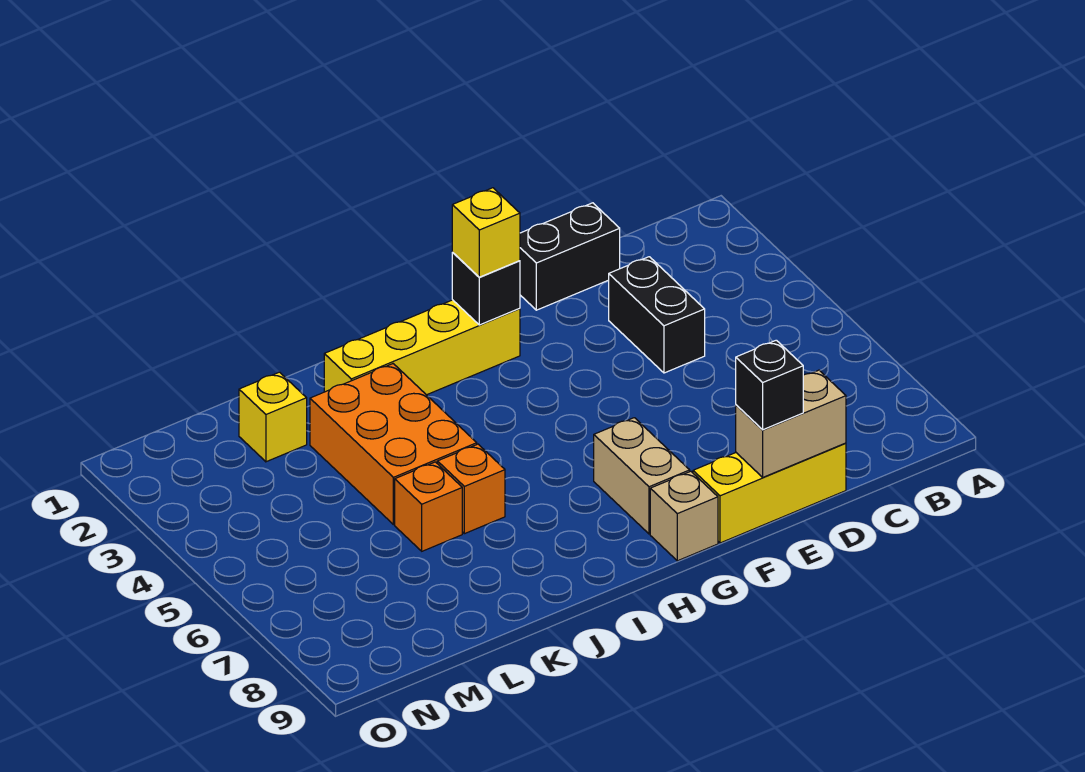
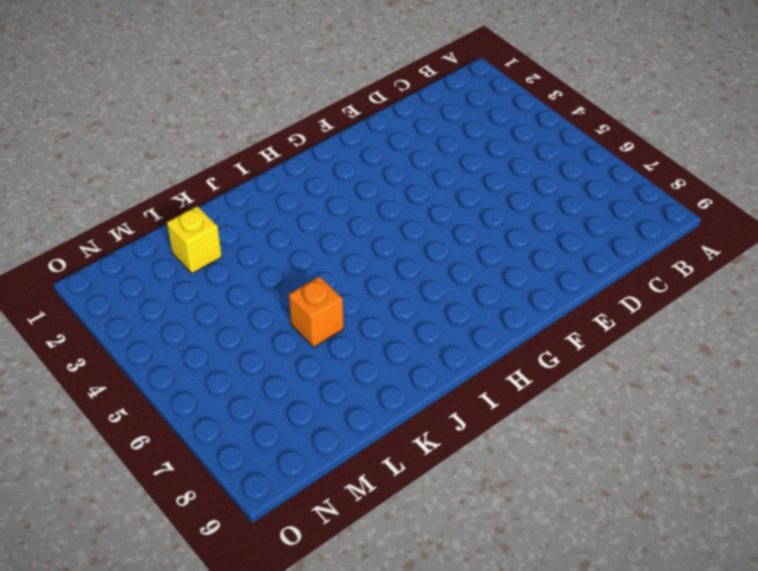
none -> black brick D1:E1 level 1
none -> black brick D3:D4 level 1
none -> yellow brick D9:F9 level 1

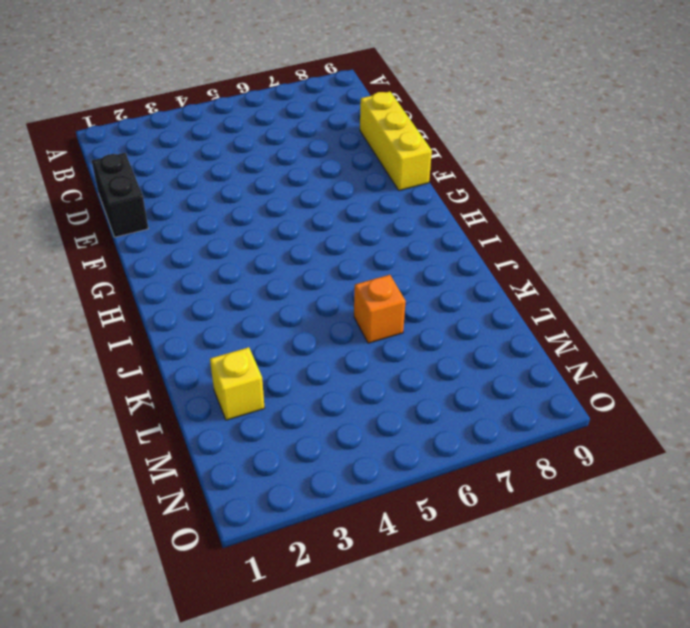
none -> black brick D3:D4 level 1
none -> yellow brick G2:J2 level 1
none -> tan brick G7:G8 level 1

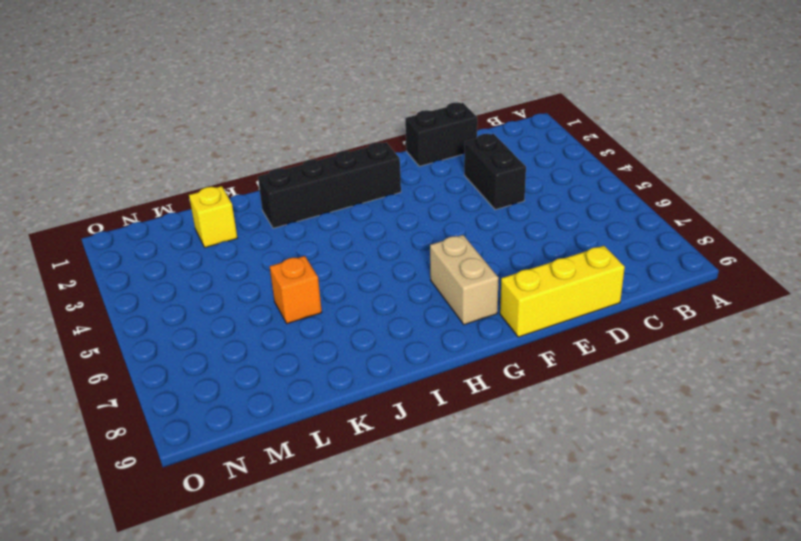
black brick G2:J2 level 1 -> yellow brick G2:J2 level 1
none -> tan brick G9 level 1
none -> orange brick J3:K5 level 1
none -> orange brick J6 level 1

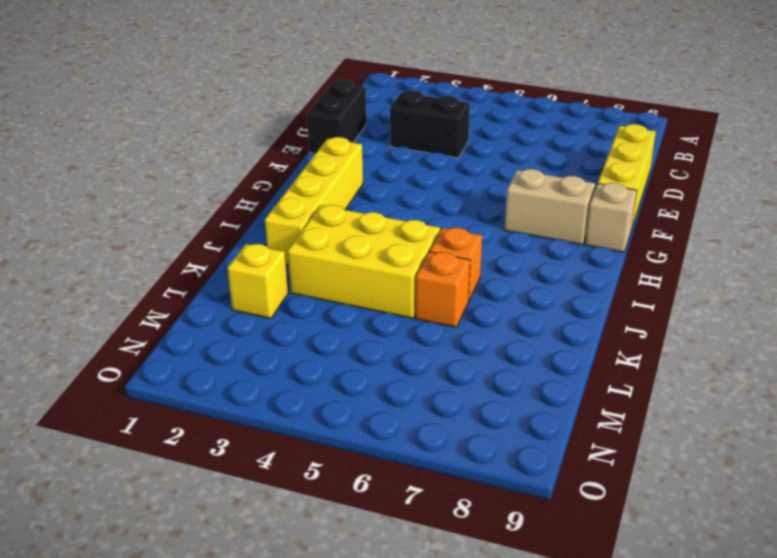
yellow brick J3:K5 level 1 -> orange brick J3:K5 level 1
none -> tan brick D9:E9 level 2
none -> black brick G2 level 2
none -> black brick E9 level 3

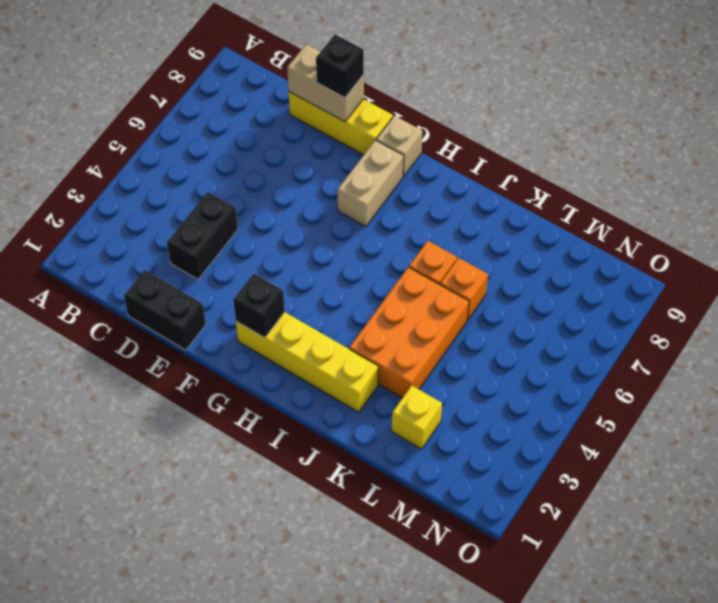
none -> yellow brick G2 level 3

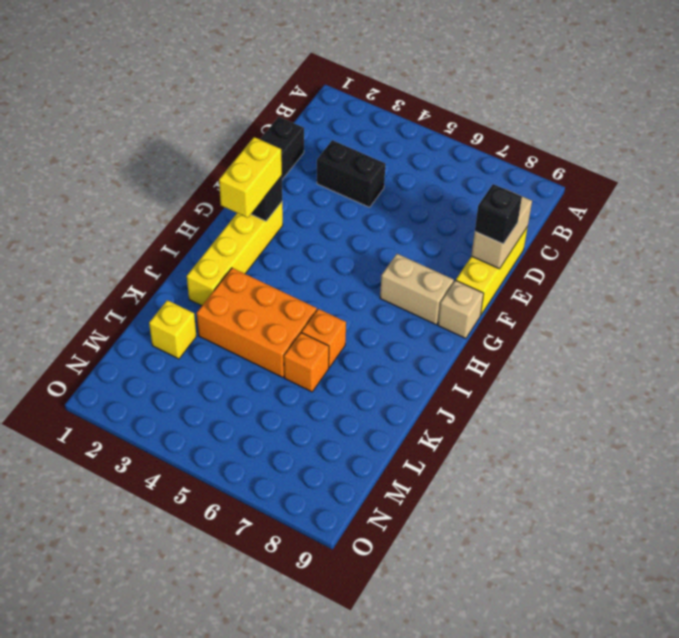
yellow brick G2:H2 level 3 -> yellow brick G2 level 3

